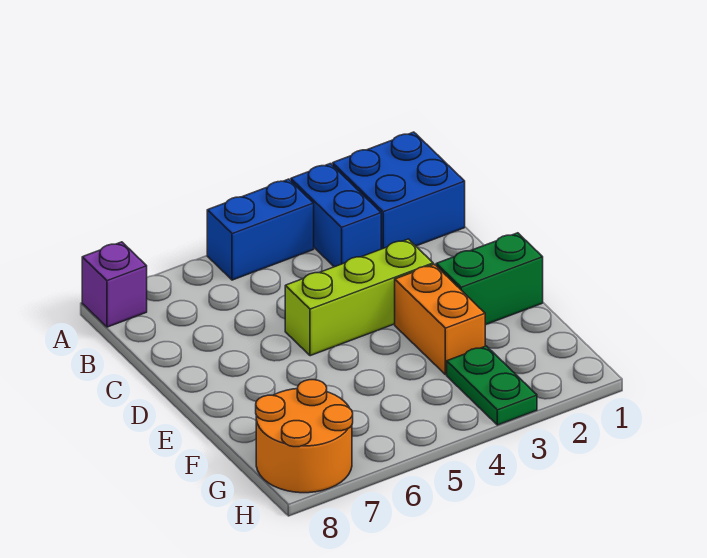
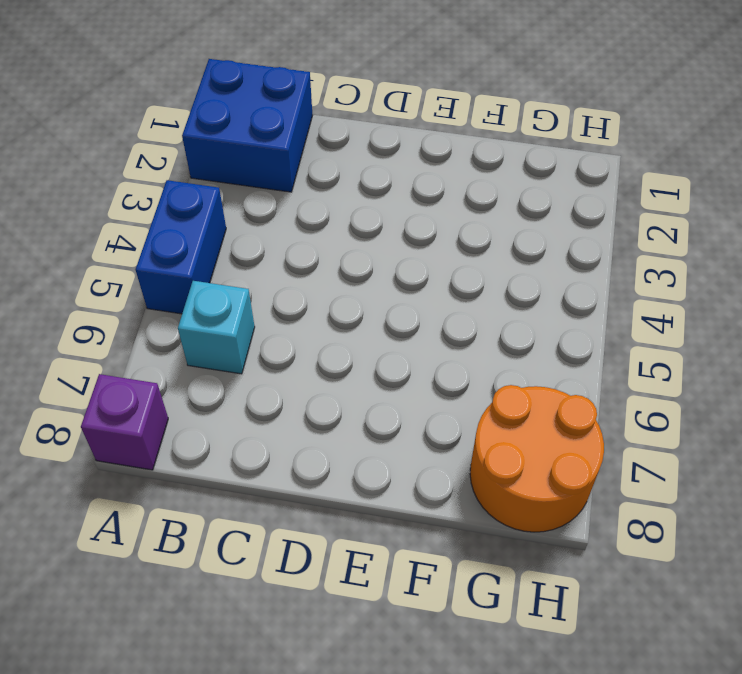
cyan brick B6 level 1 -> none
none -> blue brick A3:B3 level 1
none -> lime brick D3:D5 level 1

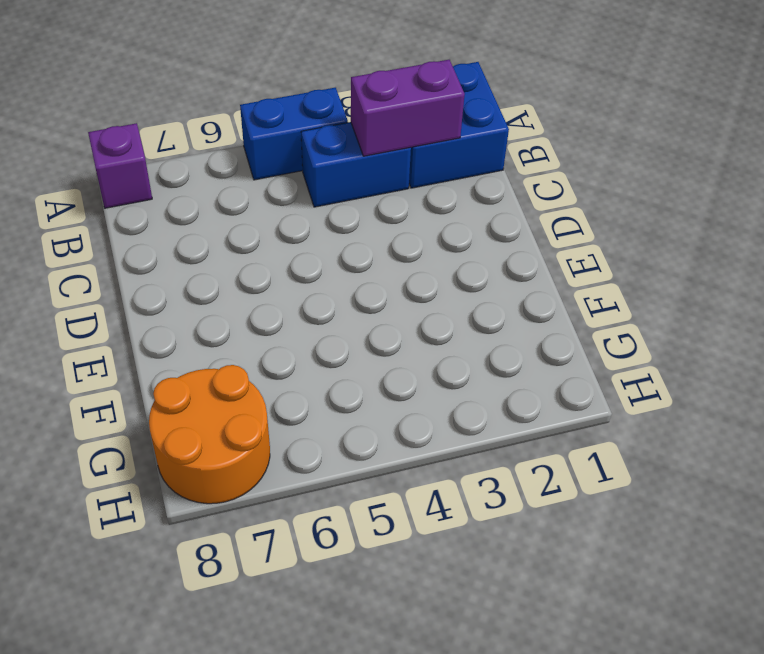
purple brick B2:B3 level 2 -> none
blue brick B3:B4 level 1 -> blue brick A3:B3 level 1
none -> lime brick D3:D5 level 1
none -> green brick E1:E2 level 1

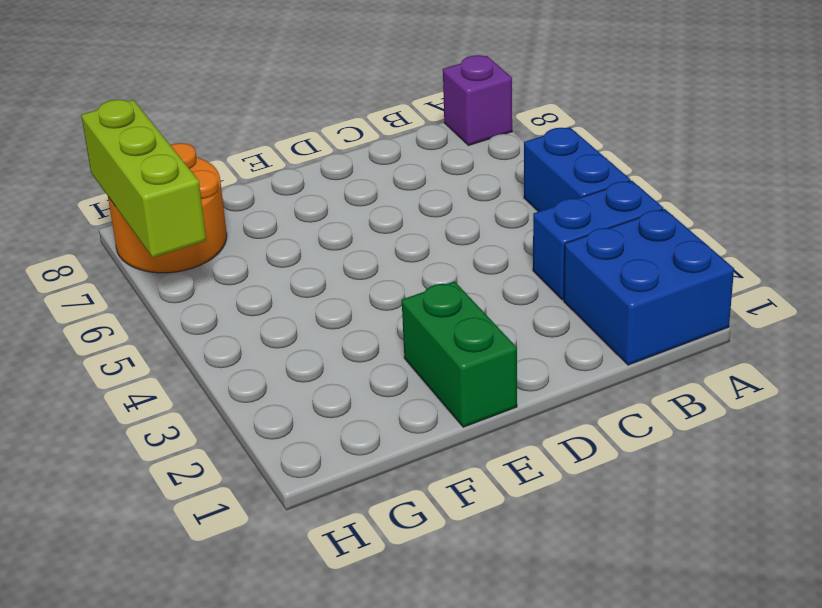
lime brick H6:H8 level 2 -> lime brick D3:D5 level 1
none -> orange brick E3:F3 level 1
none -> green plate G3:H3 level 1

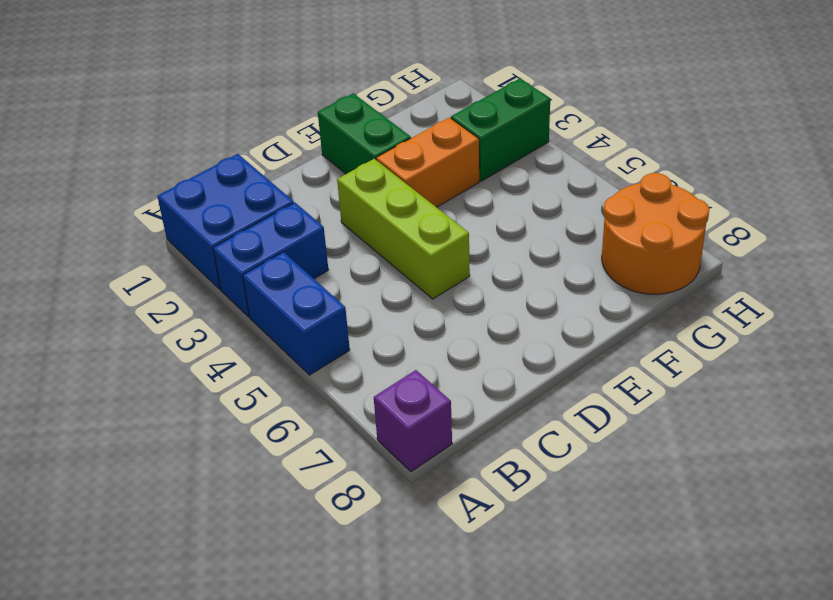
green brick G3:H3 level 1 -> green plate G3:H3 level 1

